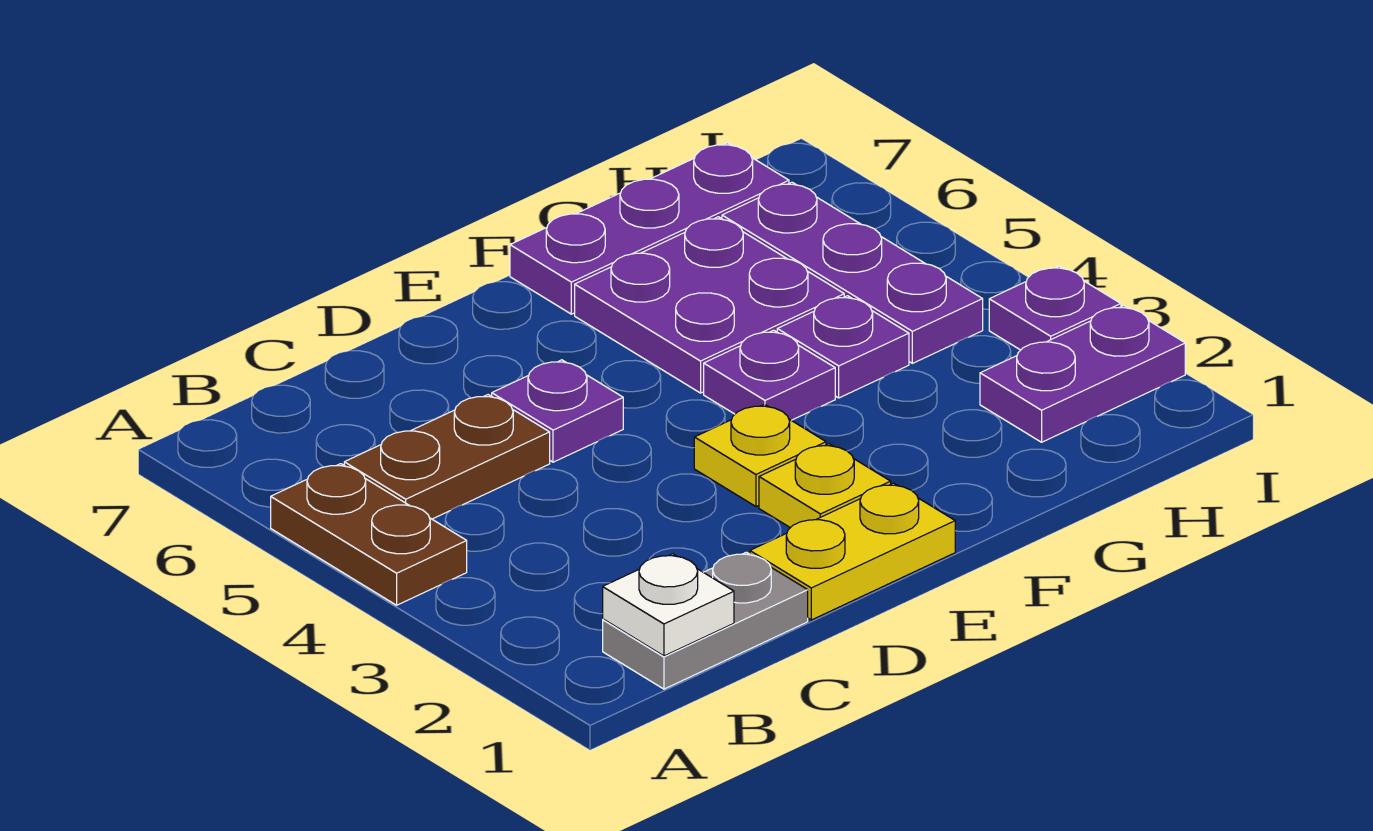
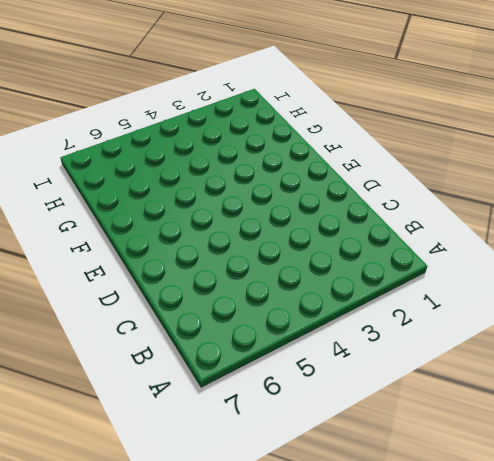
none -> brown plate A4:A5 level 1
none -> grey plate B1:C1 level 1
none -> brown plate B5:C5 level 1

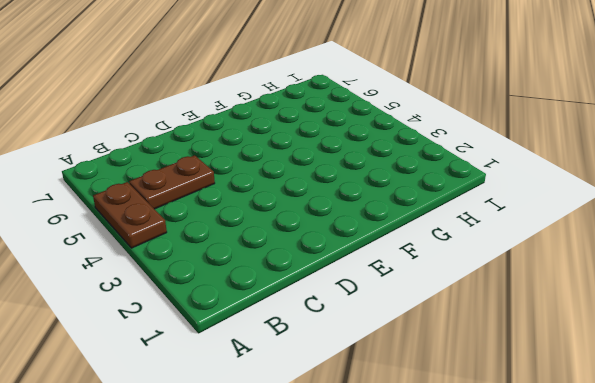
none -> grey plate B1:C1 level 1
none -> yellow plate D1:E1 level 1
none -> purple plate D5 level 1

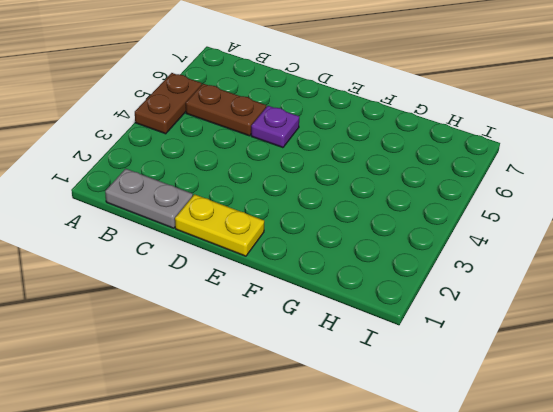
none -> yellow plate E2 level 1
none -> yellow plate E3 level 1
none -> purple plate F4 level 1

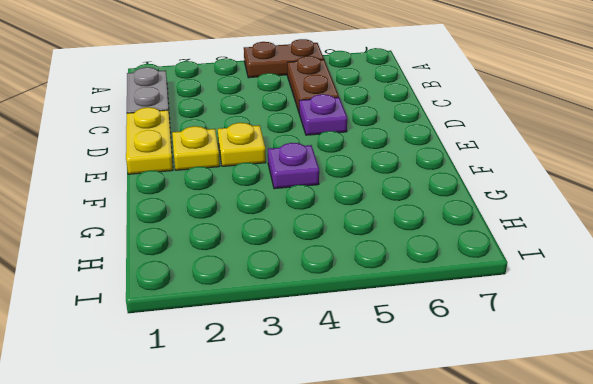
none -> purple plate F5:G6 level 1
none -> purple plate F7:H7 level 1
none -> purple plate G4 level 1

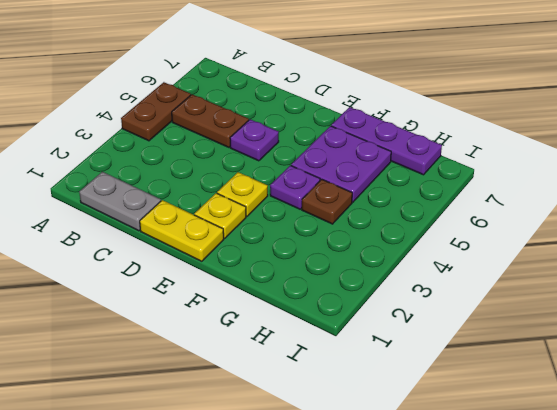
brown plate G4 level 1 -> purple plate G4 level 1
none -> purple plate H2:I2 level 1
none -> purple plate H4:H6 level 1
none -> purple plate I3 level 1

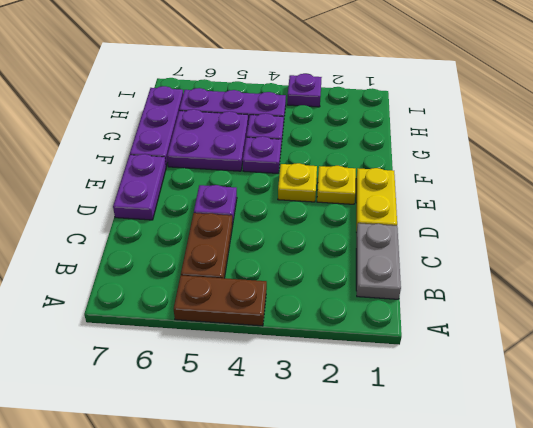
purple plate D7:E7 level 1 -> purple plate H2:I2 level 1
none -> white plate B1 level 2

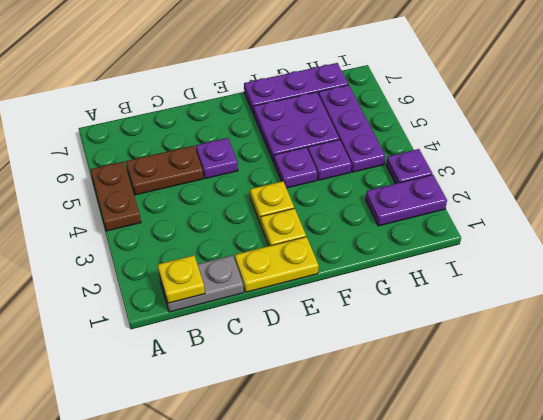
yellow plate B1 level 2 -> white plate B1 level 2

